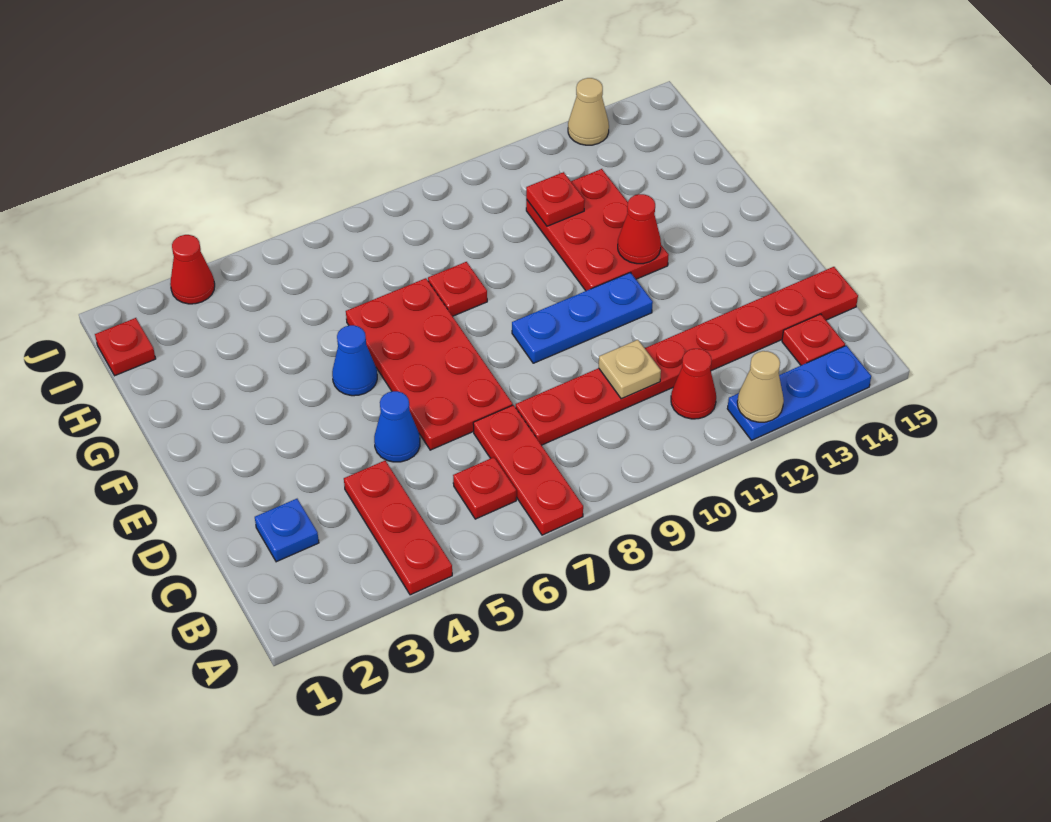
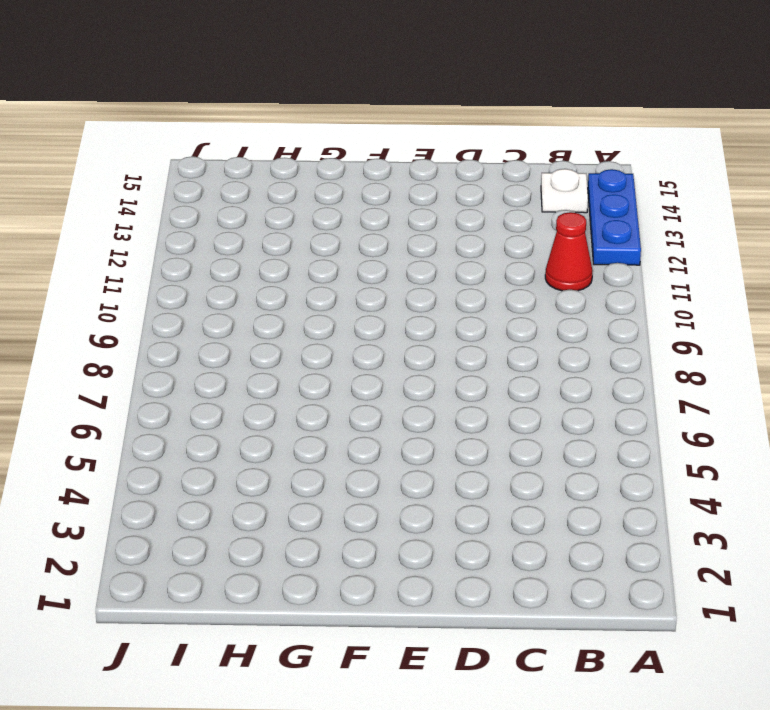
white plate B14 level 1 -> red plate B14 level 1
none -> red plate A4:C4 level 1
none -> red plate A7:C7 level 1
none -> red plate B6 level 1

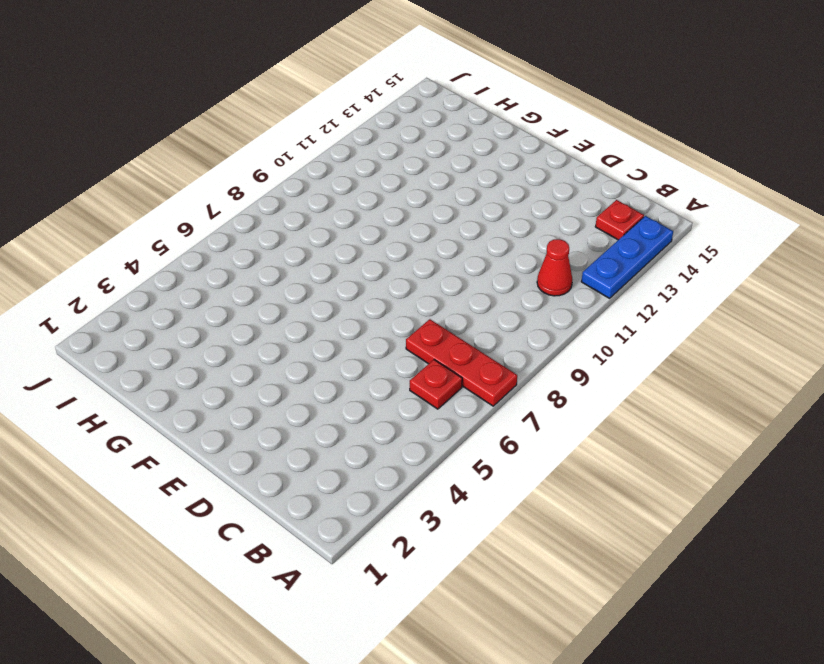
none -> red plate A4:C4 level 1
none -> blue plate C2 level 1
none -> red plate C8:C15 level 1

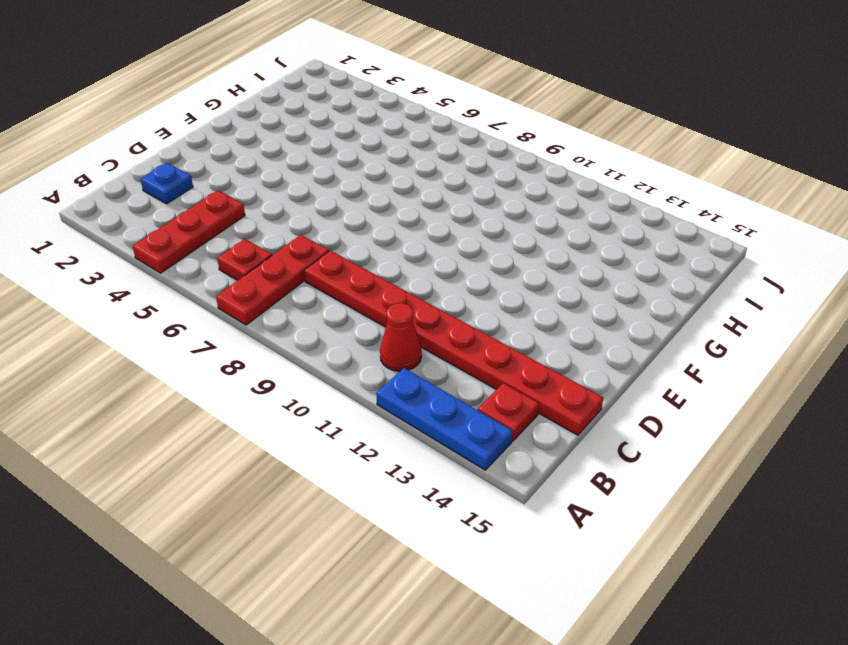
none -> blue cone D5 level 1
none -> red plate D6:G7 level 1
none -> blue plate E9:E11 level 1

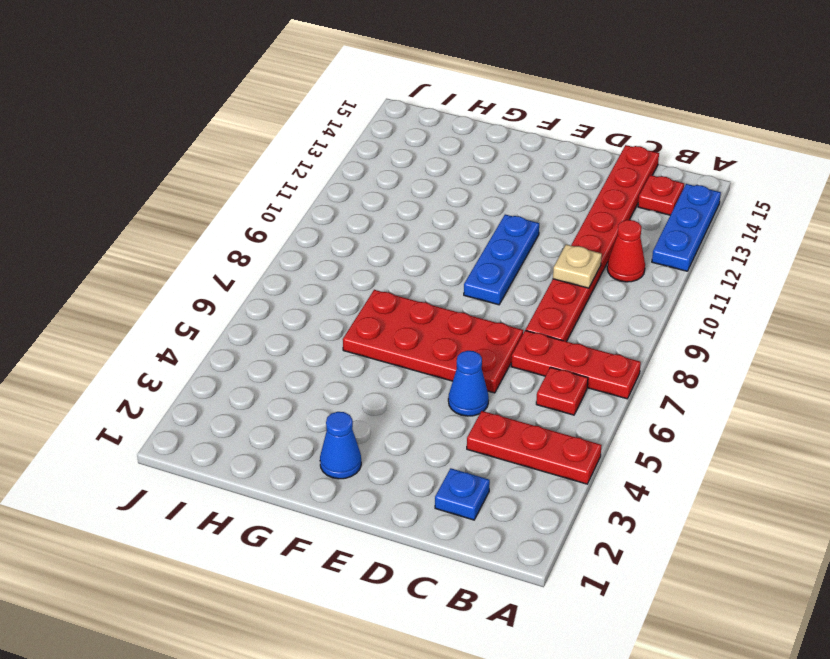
blue cone F2 level 1 -> blue cone F5 level 1
none -> red plate F11:H12 level 1
none -> red plate G8 level 1
none -> red plate I1 level 1

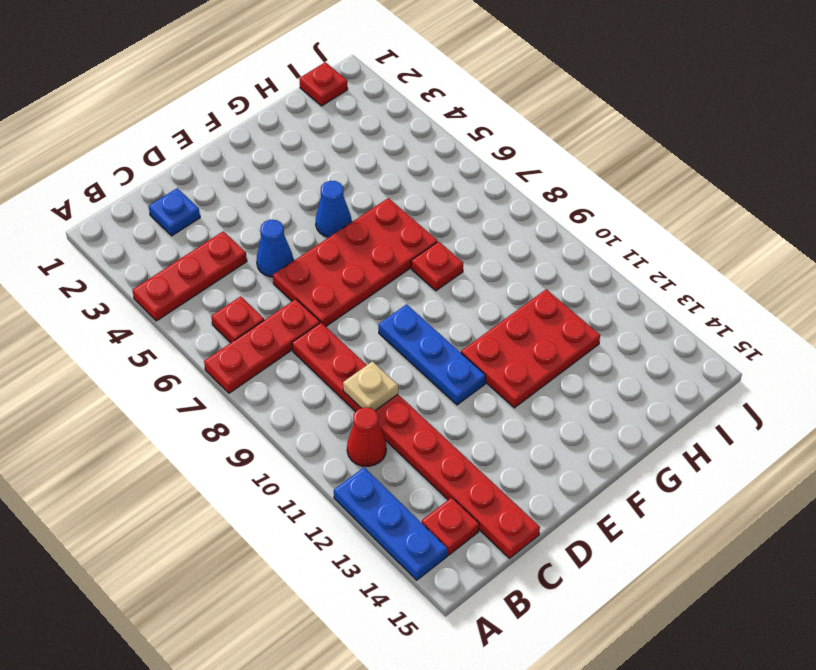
none -> red cone J3 level 1
none -> tan cone J13 level 1
none -> tan cone A12 level 2

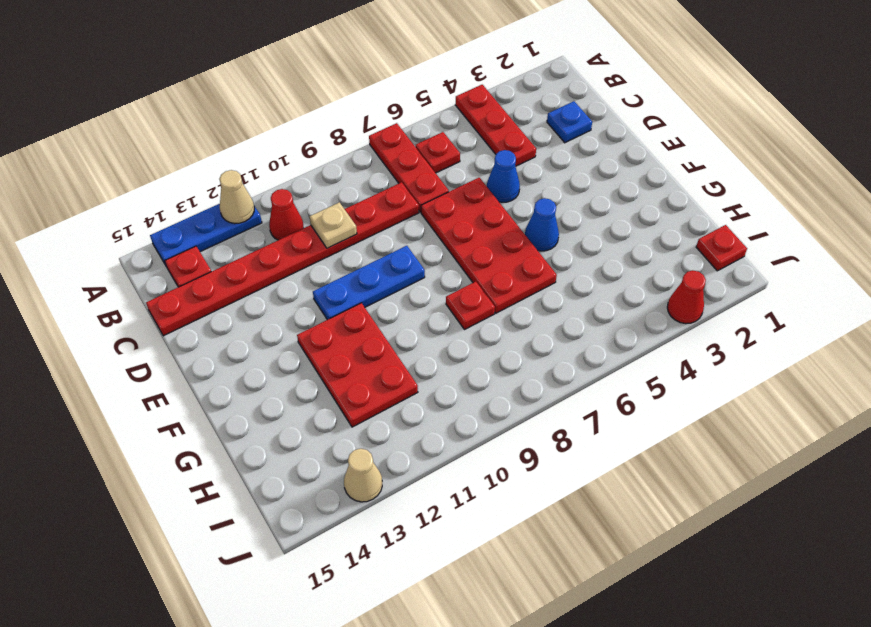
none -> red cone F12 level 2
none -> red plate H11 level 2

